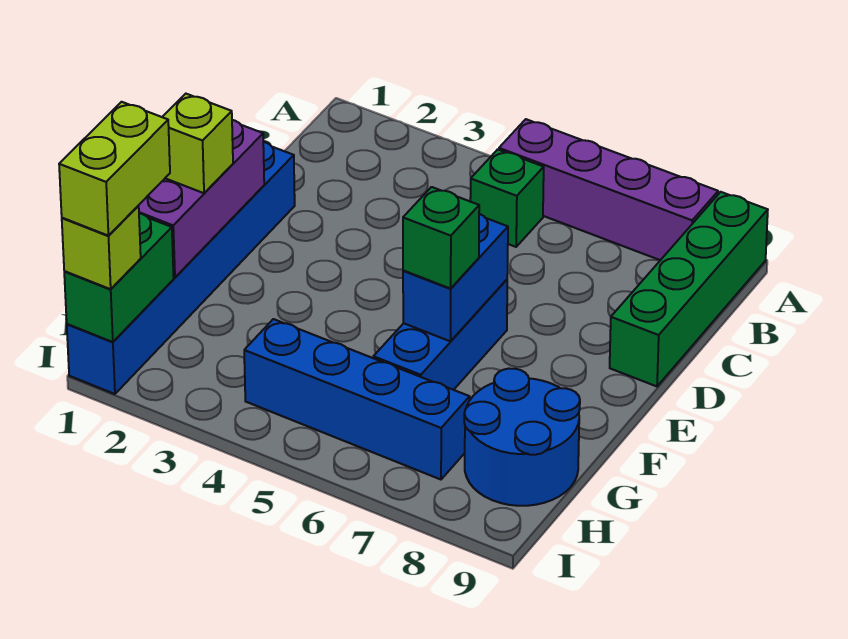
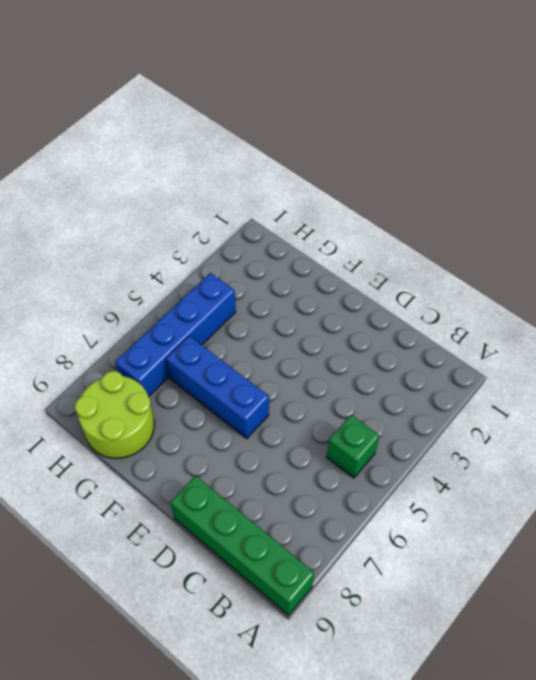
lime round brick G8:H9 level 1 -> blue round brick G8:H9 level 1
none -> purple brick A5:A8 level 1
none -> blue brick D1:I1 level 1
none -> purple brick E1:G1 level 2

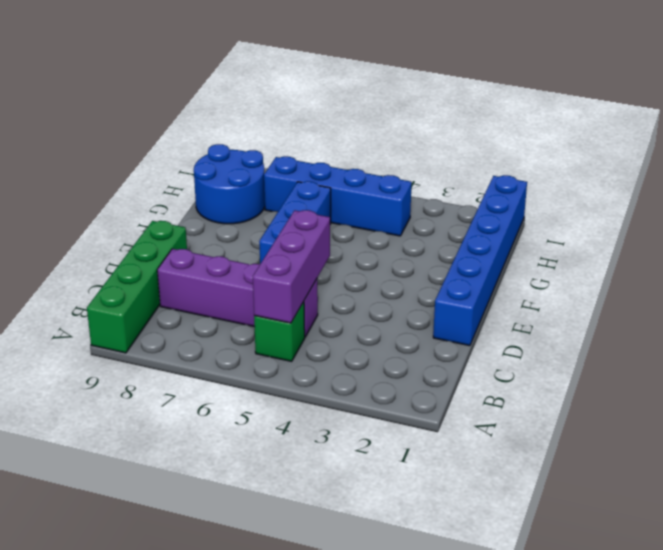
purple brick B5:D5 level 2 -> purple brick E1:G1 level 2
purple brick C5:C8 level 1 -> purple brick A5:A8 level 1
none -> blue brick E6:F6 level 2
none -> green brick H1:I1 level 2
none -> lime brick F1 level 3

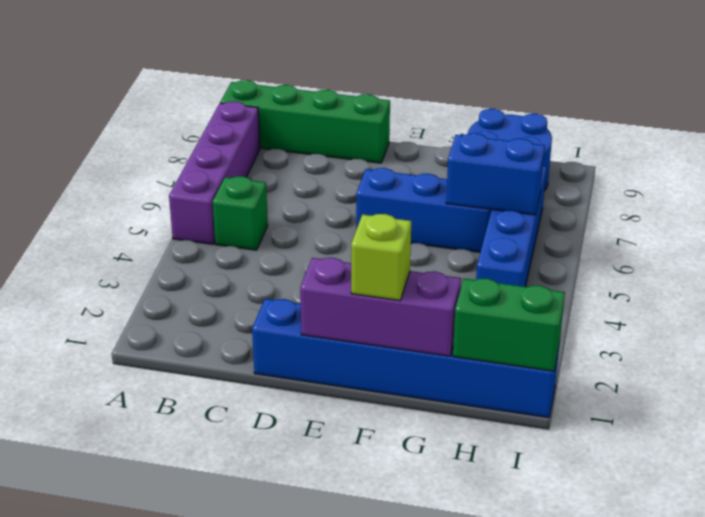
blue brick G6:H6 level 2 -> blue brick E6:F6 level 2
none -> green brick F6 level 3
none -> lime brick I1 level 3
none -> lime brick H1:I1 level 4

